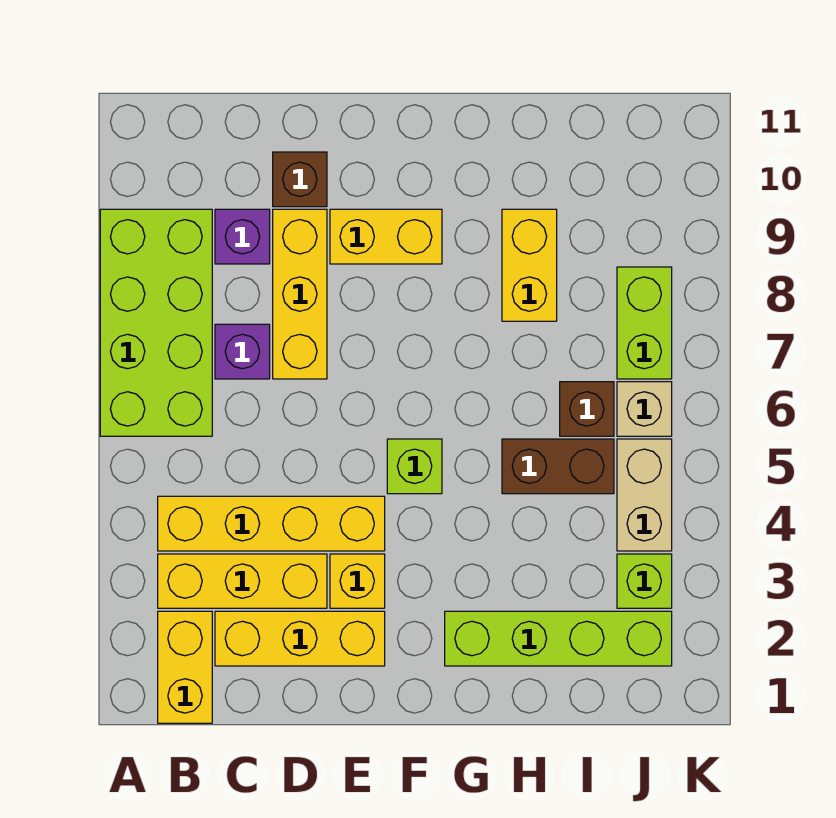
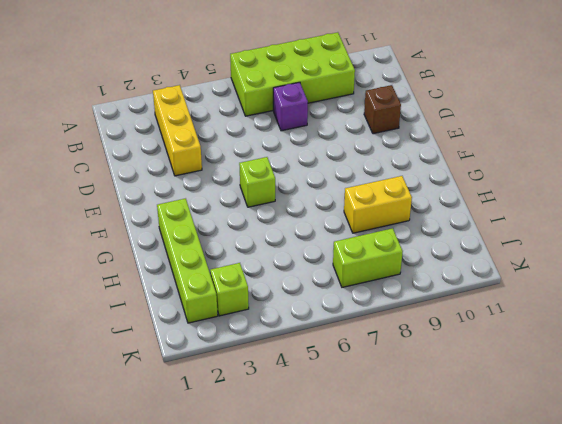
none -> yellow brick B1:B2 level 1
none -> yellow brick B4:E4 level 1
none -> yellow brick C2:E2 level 1

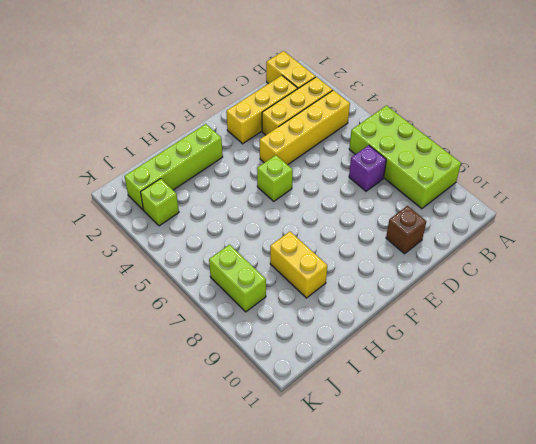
none -> purple brick C9 level 1
none -> yellow brick D7:D9 level 1
none -> yellow brick E3 level 1

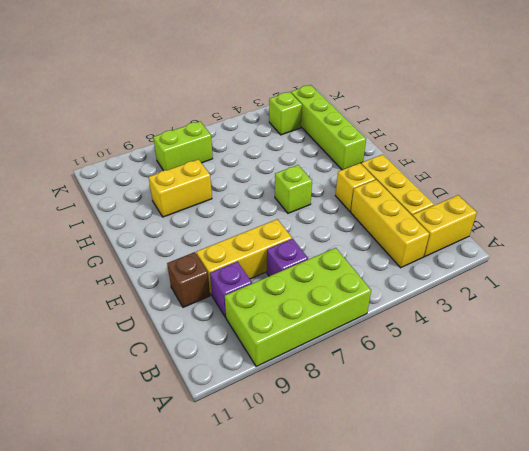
none -> yellow brick B4:E4 level 1
none -> yellow brick E9:F9 level 1
none -> brown brick H5:I5 level 1

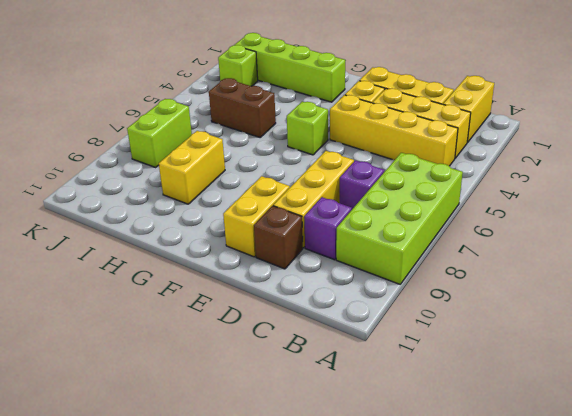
yellow brick E9:E10 level 1 -> yellow brick E9:F9 level 1
none -> brown brick I6 level 1
none -> tan brick J4:J5 level 1
none -> tan brick J6 level 1

